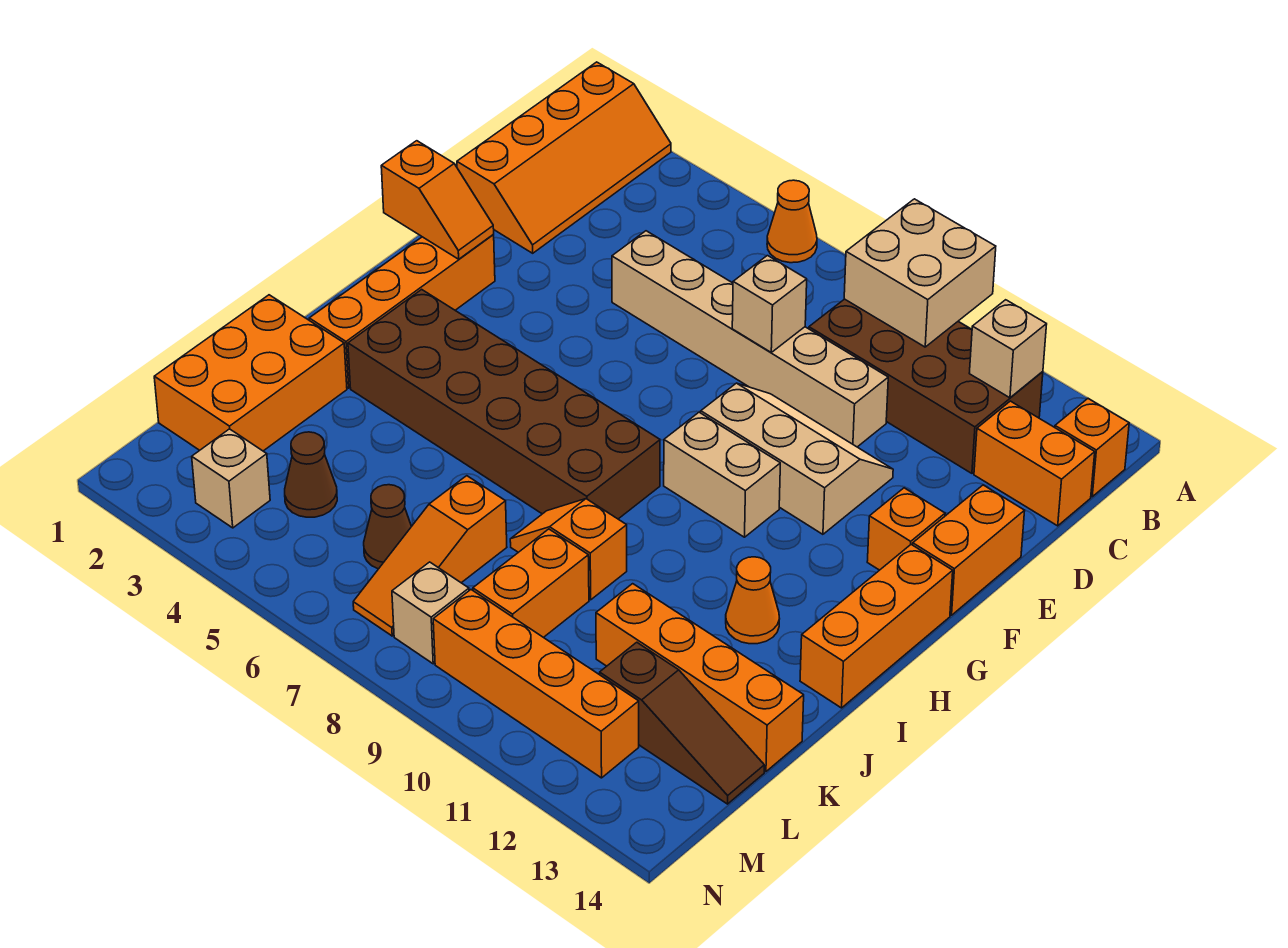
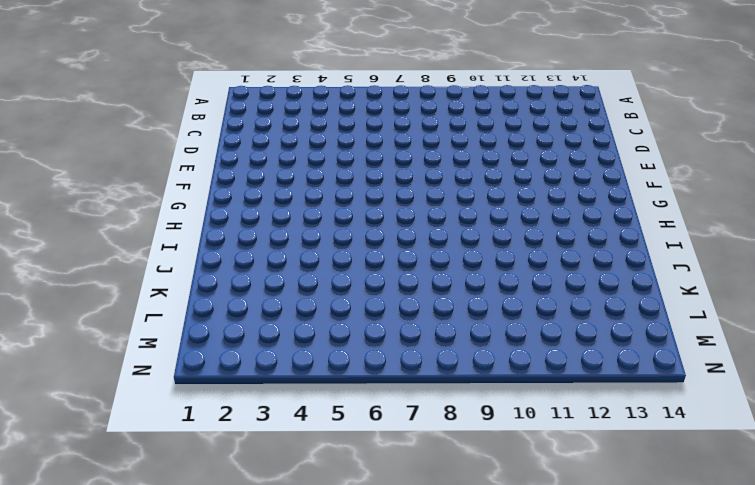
none -> orange slope A1:D2 level 1 top 1
none -> orange cone A6 level 1
none -> brown brick B9:C12 level 1

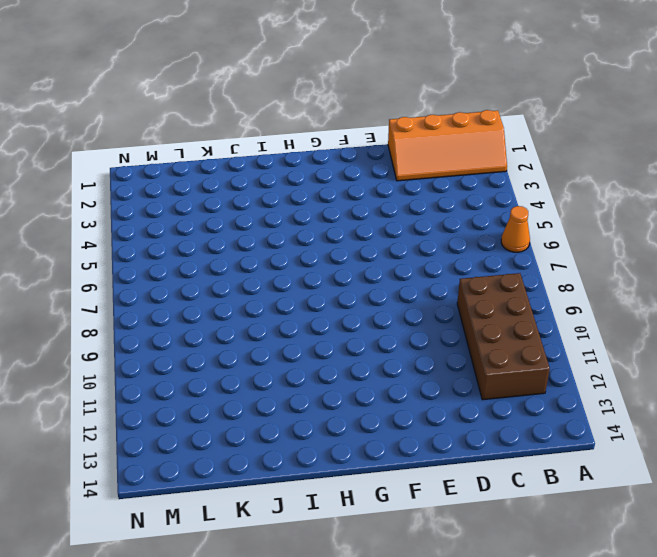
none -> orange brick B14 level 1
none -> orange brick C13:C14 level 1
none -> tan brick D5:D10 level 1

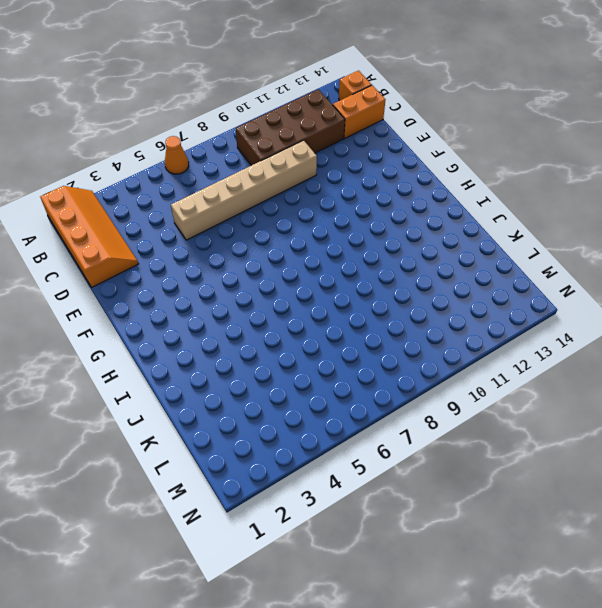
none -> tan slope E9:F11 level 1 top F
none -> orange brick E14:F14 level 1
none -> orange brick F2:I2 level 1

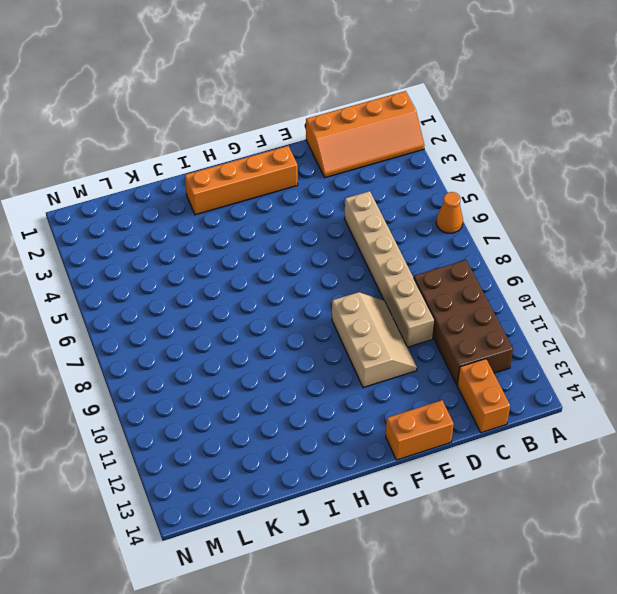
none -> orange brick B14 level 1
none -> orange brick F13 level 1
none -> tan brick G9:G10 level 1

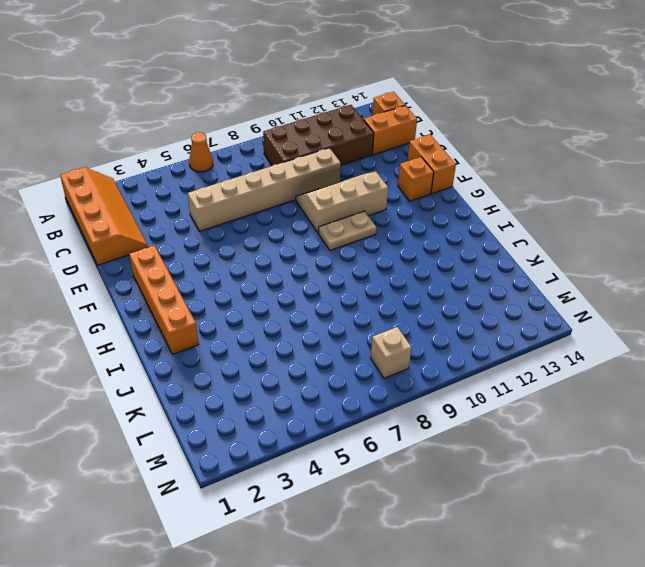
tan plate G9:G10 level 1 -> tan brick G9:G10 level 1
none -> orange brick G14:I14 level 1
none -> brown brick H3:I8 level 1
none -> orange cone I12 level 1

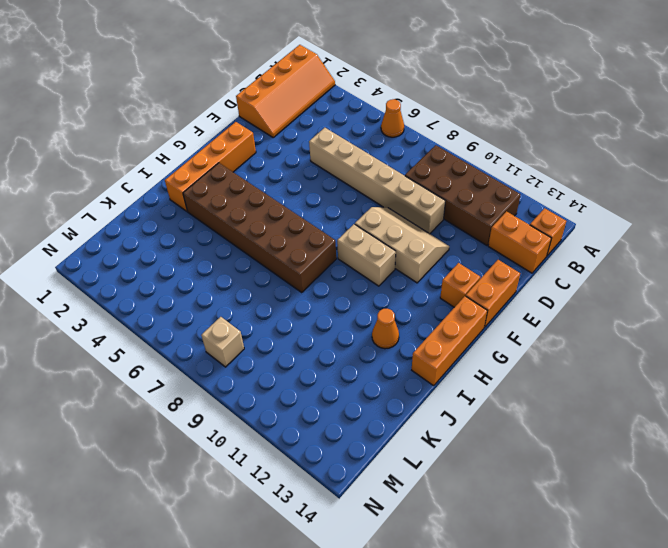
none -> orange brick J1:L2 level 1
none -> orange slope J8:J9 level 1 top 9
none -> orange slope K7:M7 level 1 top K

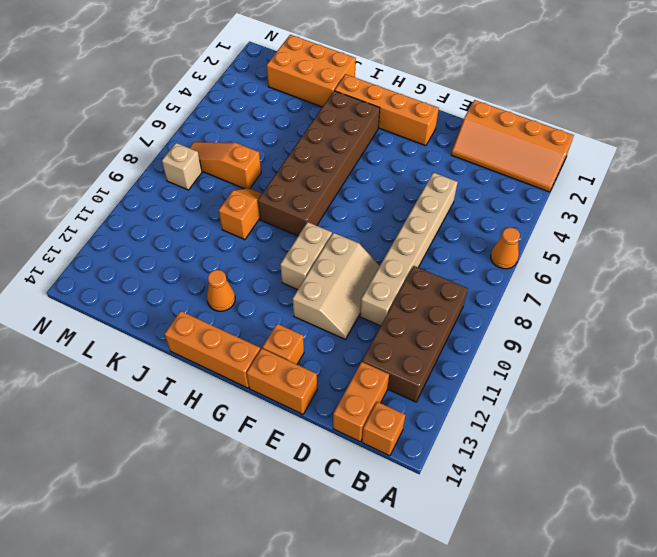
none -> orange brick K9:L9 level 1
none -> orange brick K11:K14 level 1
none -> brown cone L4 level 1

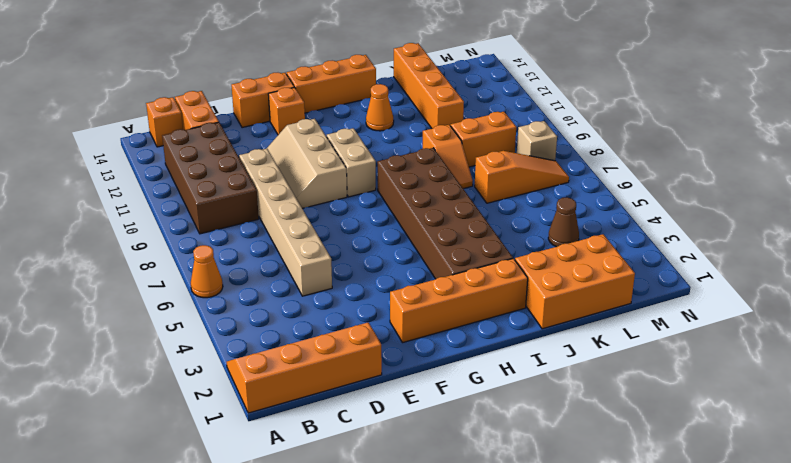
none -> brown cone L6 level 1
none -> brown slope L12:L14 level 1 top 12
none -> tan brick M3 level 1

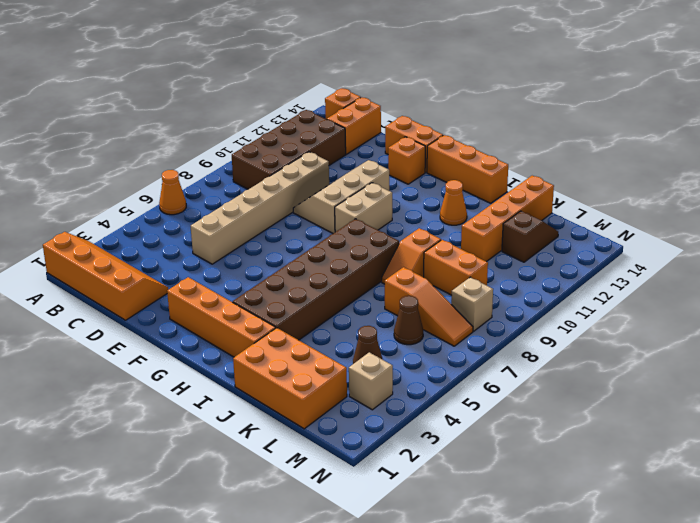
brown slope L12:L13 level 1 top 12 -> brown slope L12:L14 level 1 top 12
none -> orange brick M9:M12 level 1
none -> tan brick A9:B10 level 2
none -> tan brick B12 level 2

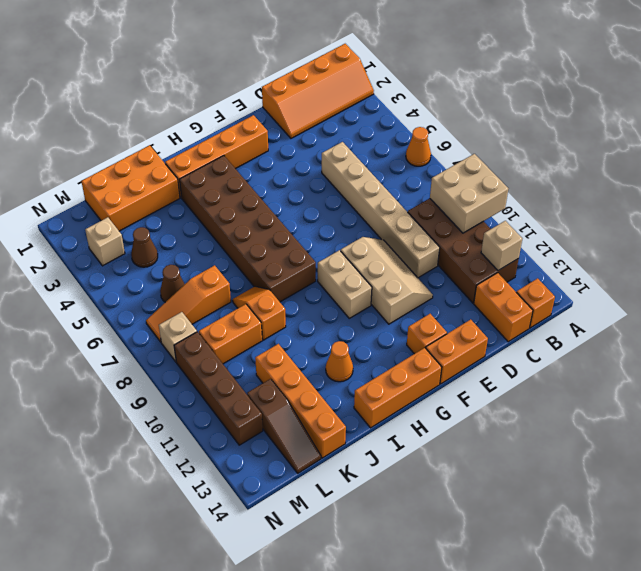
brown brick M9:M12 level 1 -> orange brick M9:M12 level 1
none -> tan brick D8 level 2
none -> orange slope F1:F2 level 2 top 1

